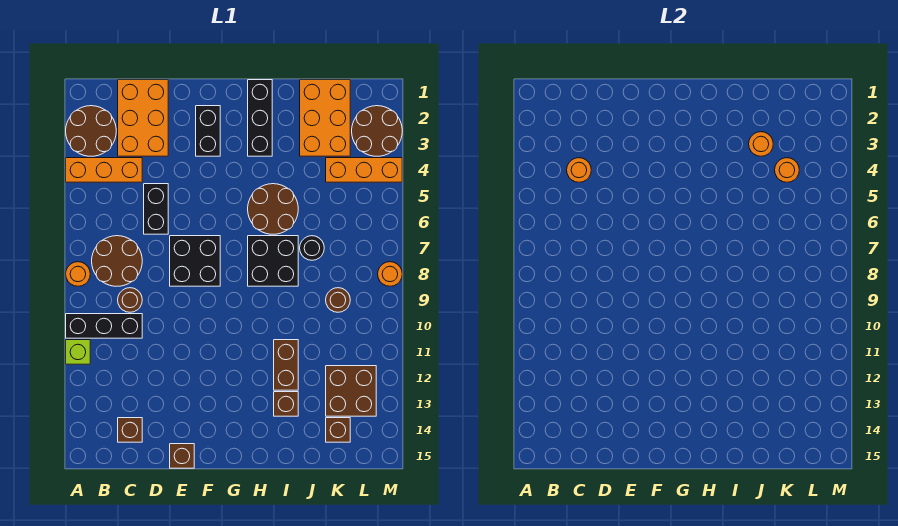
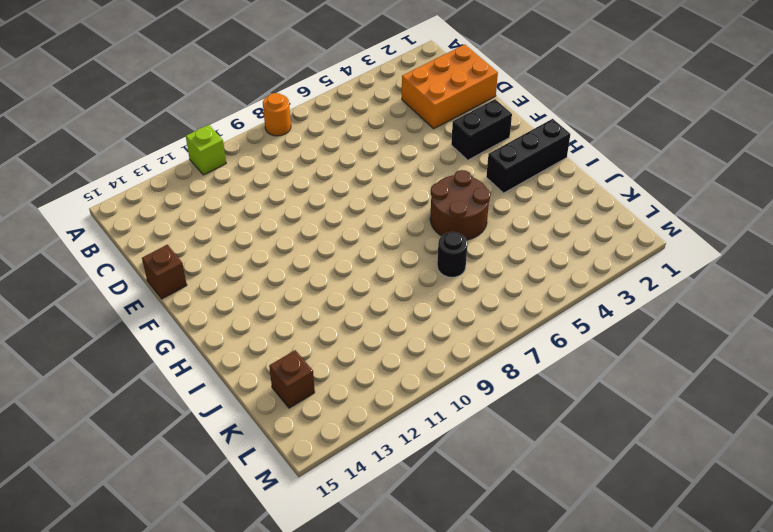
none -> brown round brick A2:B3 level 1
none -> orange brick A4:C4 level 1
none -> black brick A10:C10 level 1

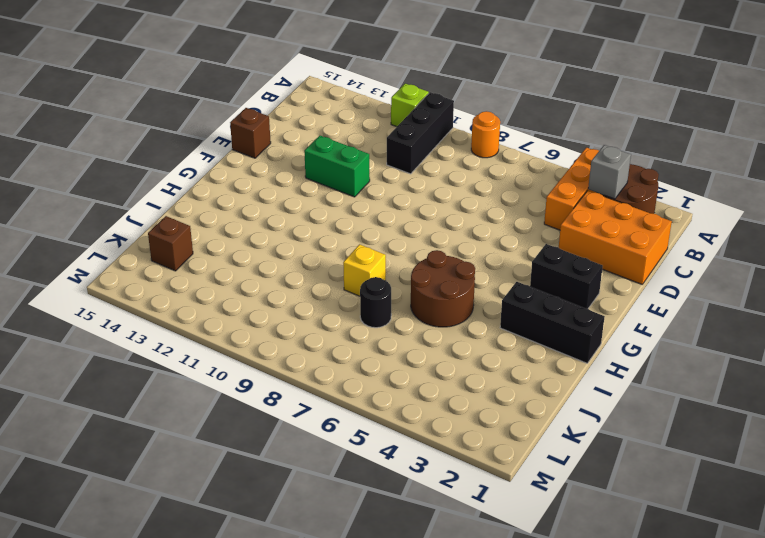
grey brick B3 level 2 -> none
green brick E11:E12 level 1 -> none
yellow brick I8 level 1 -> black brick H7:I8 level 1
none -> brown round brick B7:C8 level 1
none -> brown round brick C9 level 1
none -> brown brick C14 level 1

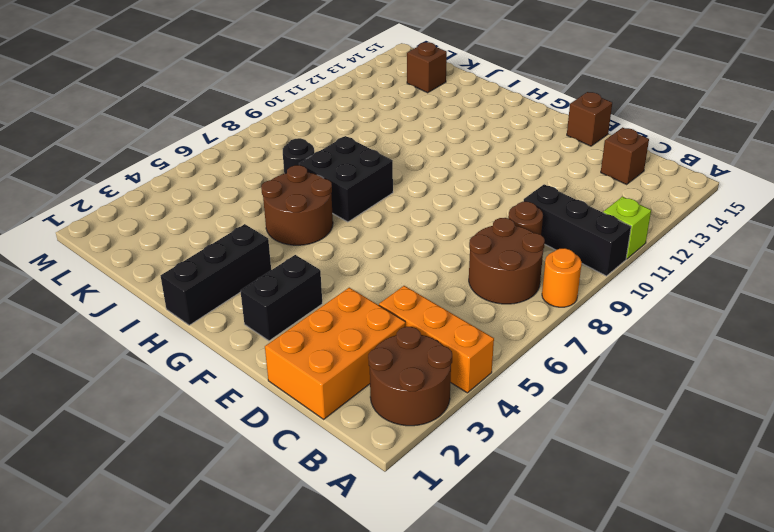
none -> black brick D5:D6 level 1
none -> black brick E7:F8 level 1
none -> brown brick I11:I12 level 1

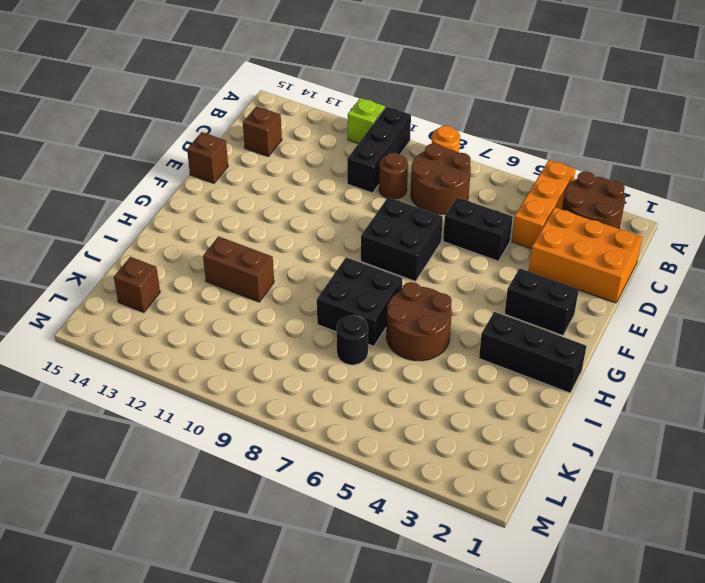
none -> brown brick I13 level 1
none -> orange brick J1:K3 level 1
none -> orange brick K4:M4 level 1

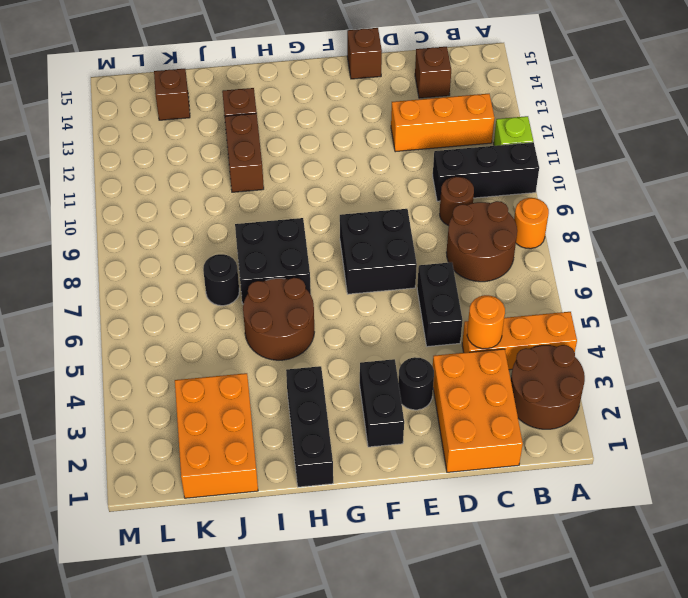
orange brick B12:D12 level 1 -> orange brick K4:M4 level 1
black round brick E3 level 1 -> none
none -> brown round brick K9 level 1
none -> brown brick K12:L13 level 1
none -> brown round brick L2:M3 level 1

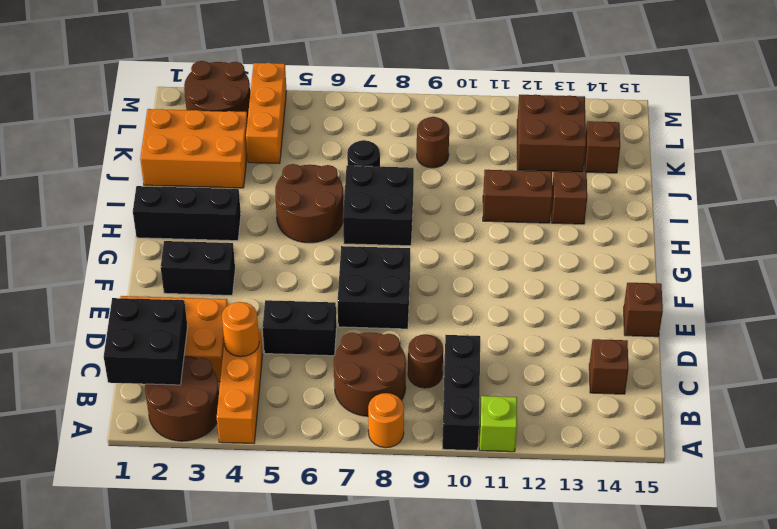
black brick B1:C2 level 2 -> none
none -> orange round brick M8 level 1
none -> orange round brick J3 level 2
none -> orange round brick K4 level 2

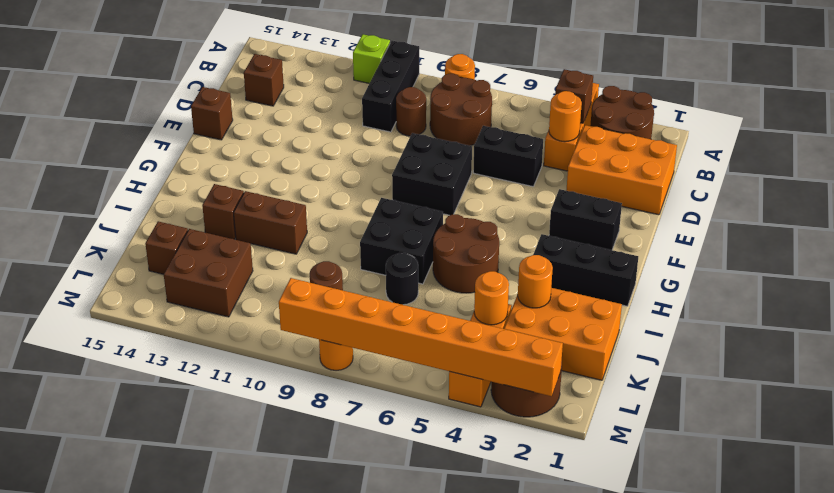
brown brick B4 level 2 -> none
orange brick M2:M9 level 2 -> none

